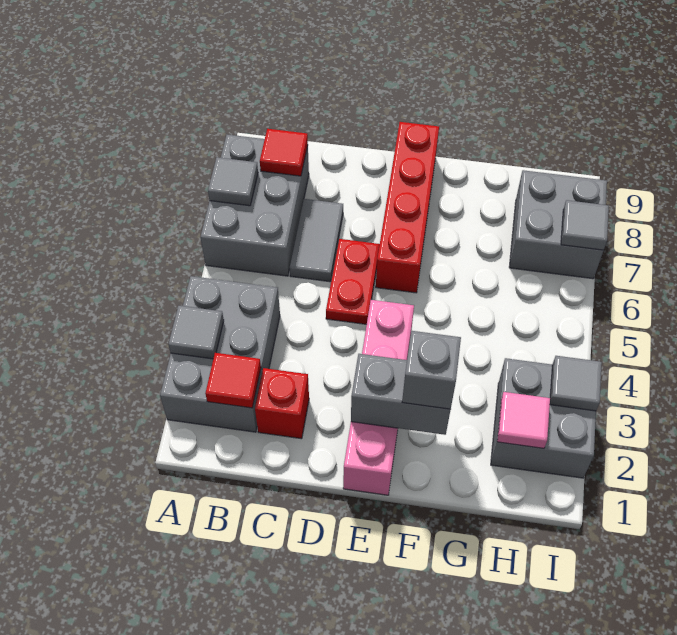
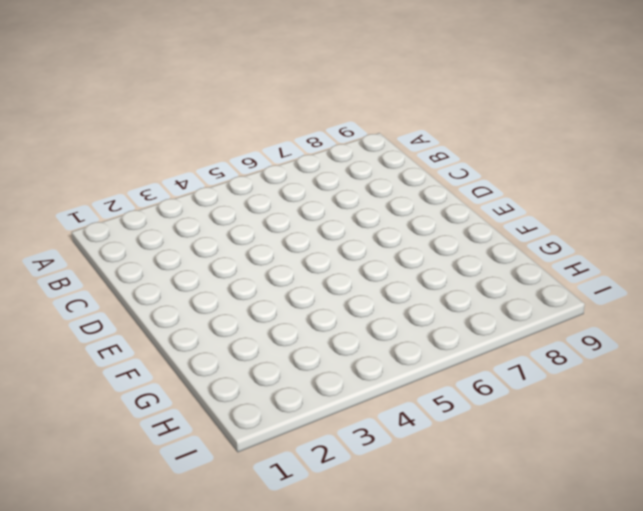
none -> grey brick A2:B4 level 1
none -> grey brick A6:B8 level 1
none -> red brick C2 level 1

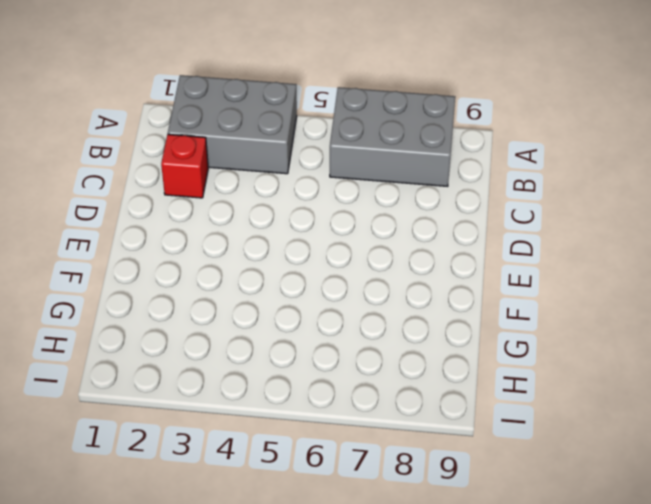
none -> grey tile C6:C7 level 1
none -> red plate D5:D6 level 1
none -> pink brick E1:E4 level 1

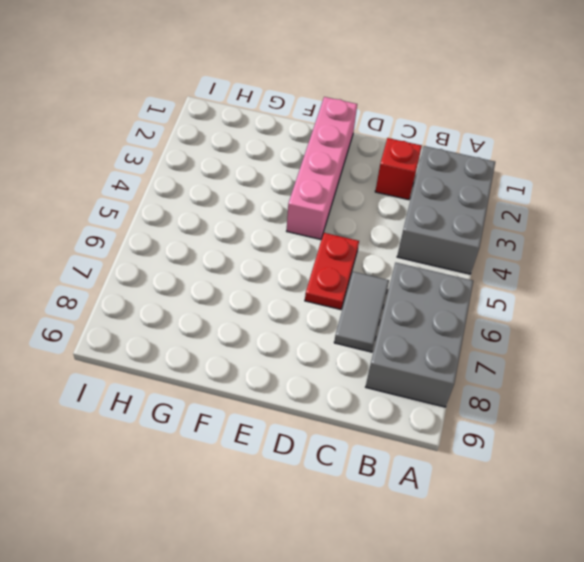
none -> red brick E6:E9 level 1
none -> grey brick H2:I3 level 1
none -> grey brick H7:I8 level 1

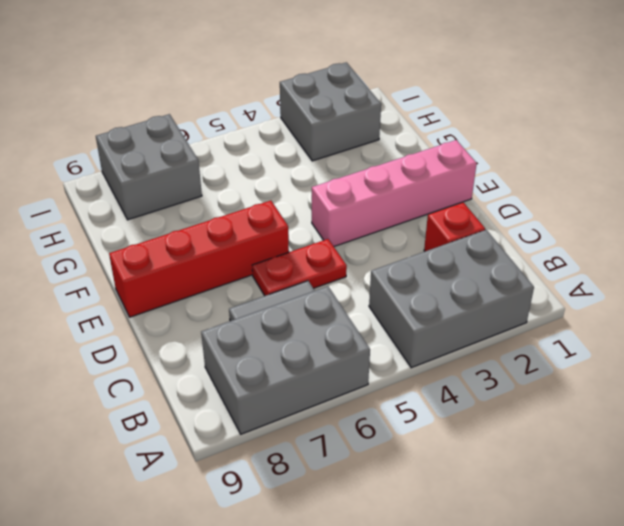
none -> grey tile A3 level 2
none -> grey tile A7 level 2
none -> red tile B2 level 2

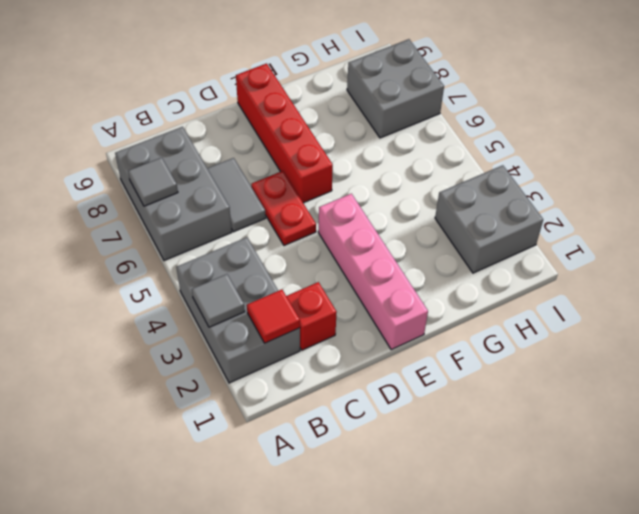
none -> red tile B8 level 2
none -> grey brick E2:F2 level 2
none -> pink tile H2 level 2

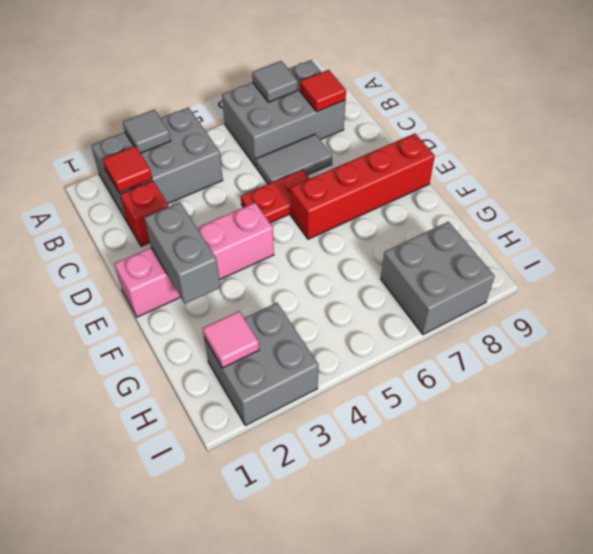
none -> grey tile I3 level 2
none -> grey tile I7 level 2
none -> grey brick F2 level 3

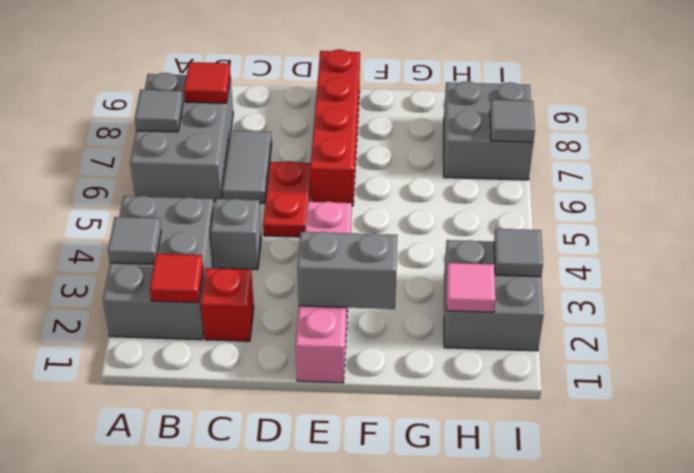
grey brick C4 level 1 -> grey brick F2 level 3

